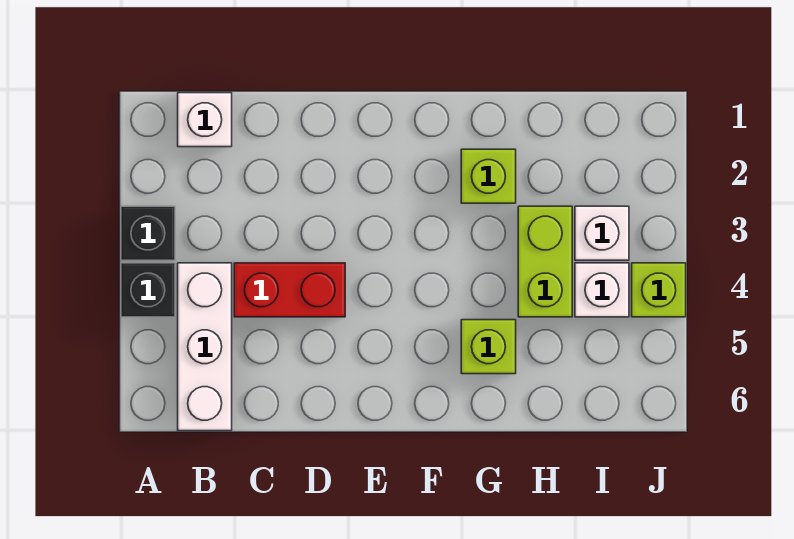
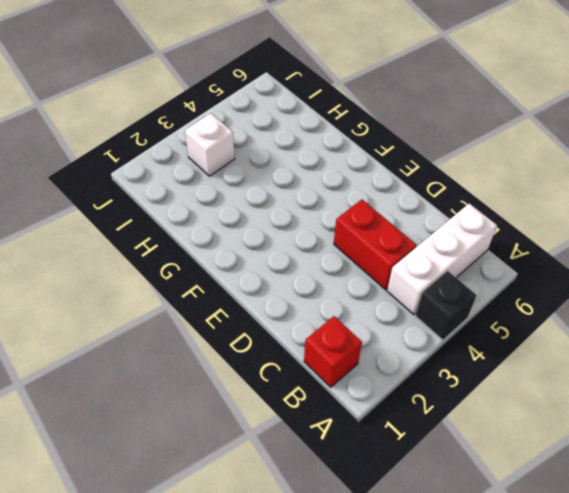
red brick B1 level 1 -> white brick B1 level 1
none -> black brick A3 level 1
none -> lime brick G2 level 1

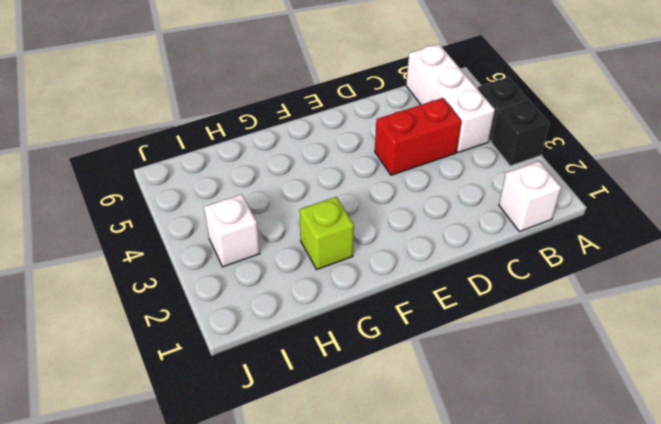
none -> lime brick G5 level 1
none -> lime brick H3:H4 level 1

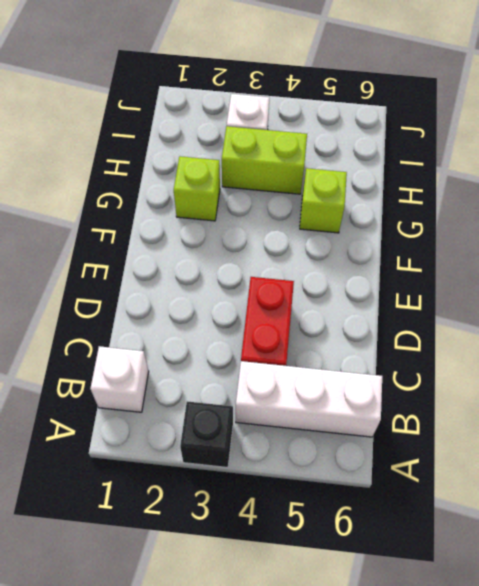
none -> black brick A4 level 1
none -> white brick I4 level 1

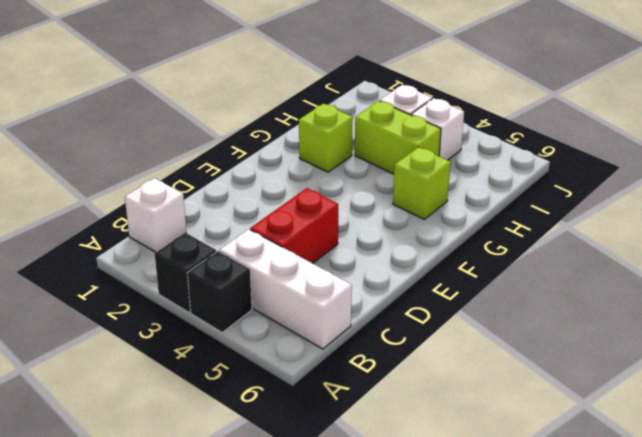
none -> lime brick J4 level 1

